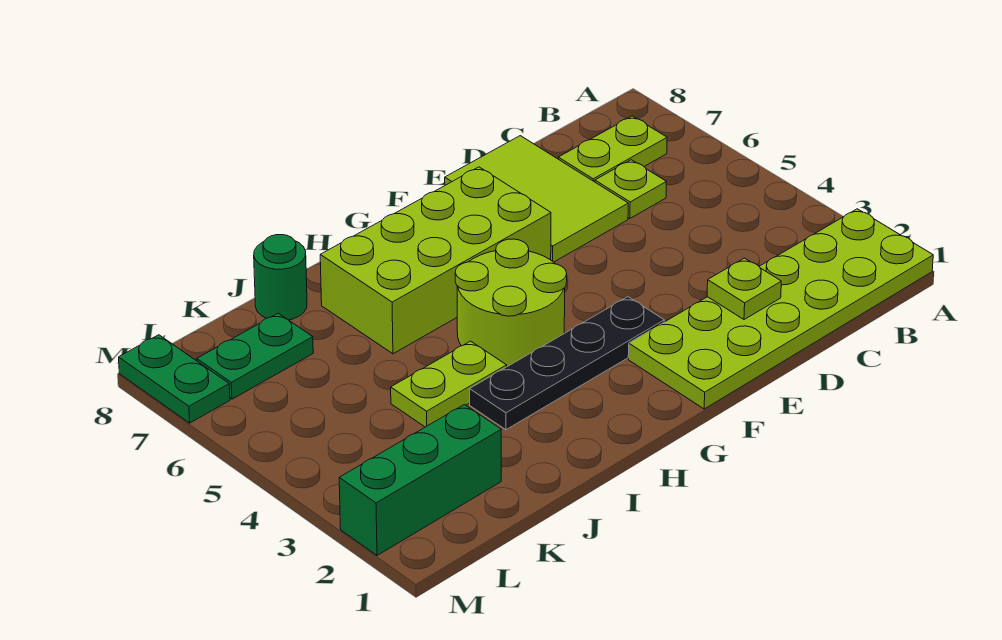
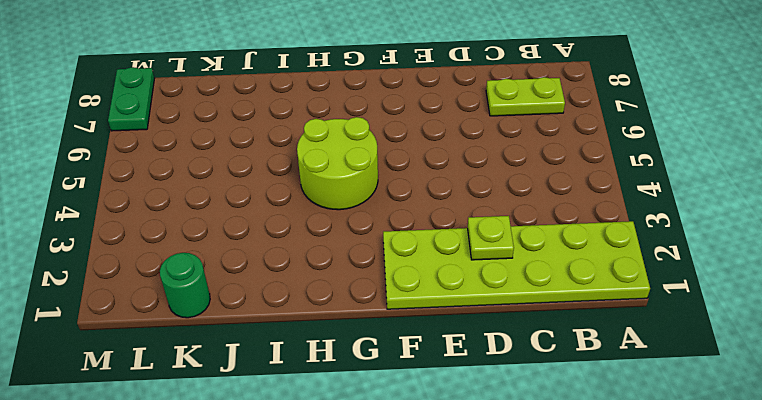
green round brick K1 level 1 -> green round brick J8 level 1
none -> lime plate C6 level 1
none -> lime tile D6:E8 level 1
none -> black plate F3:I3 level 1

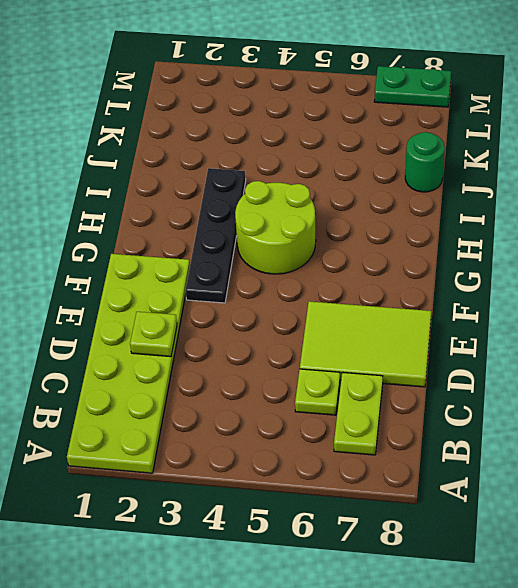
none -> lime brick F6:I7 level 1
none -> lime plate I4:J4 level 1
none -> green brick K2:M2 level 1

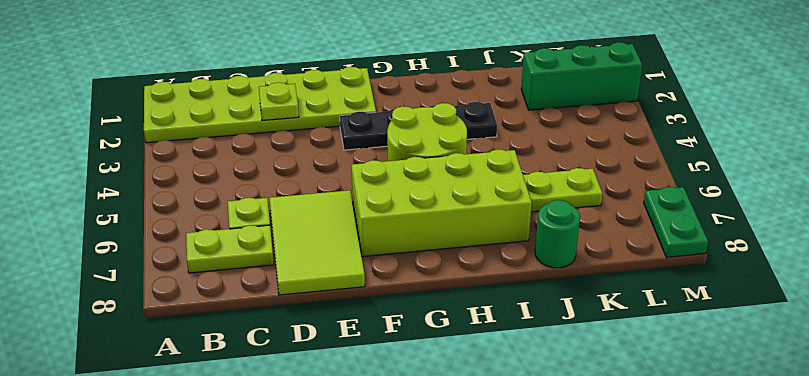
lime plate J6:K6 level 1 -> lime plate I4:J4 level 1
none -> green plate K7:L7 level 1

